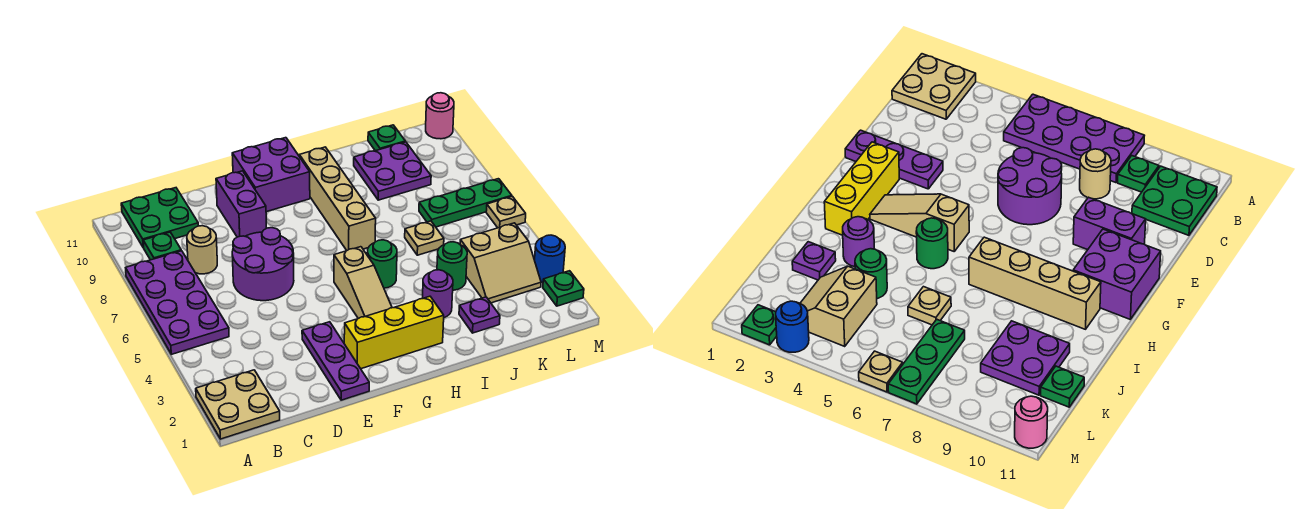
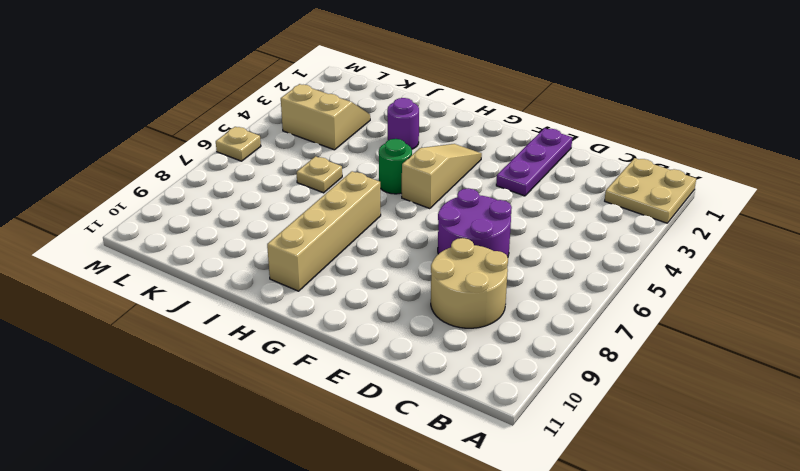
tan round brick C8:D9 level 1 -> tan round brick C8 level 1
none -> purple plate A5:B8 level 1
none -> green plate B9 level 1
none -> green plate B10:C11 level 1

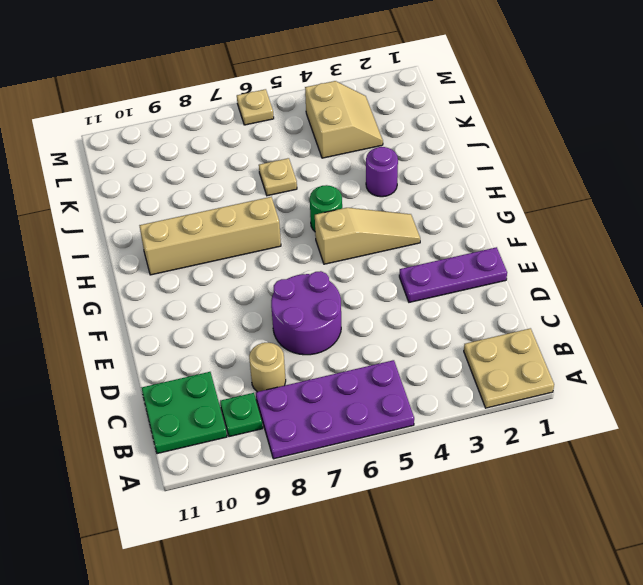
none -> purple brick E9:E10 level 1
none -> yellow brick F2:H2 level 1
none -> purple brick F10:G11 level 1

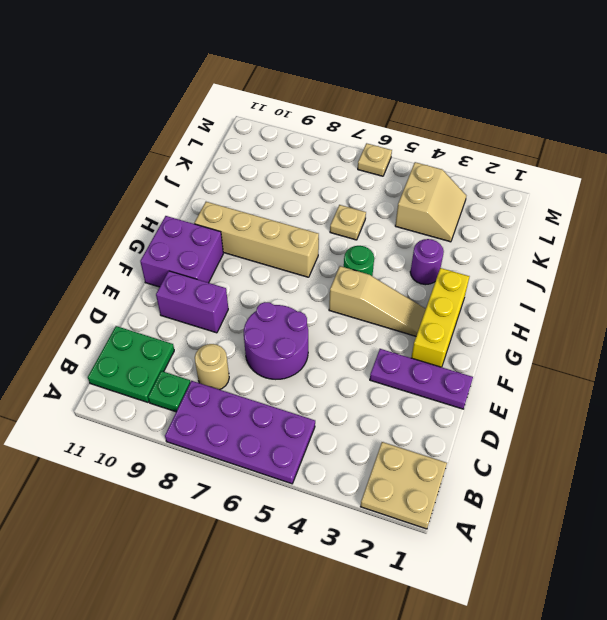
none -> purple plate J2 level 1
none -> green round brick J4 level 1
none -> purple plate J9:K10 level 1

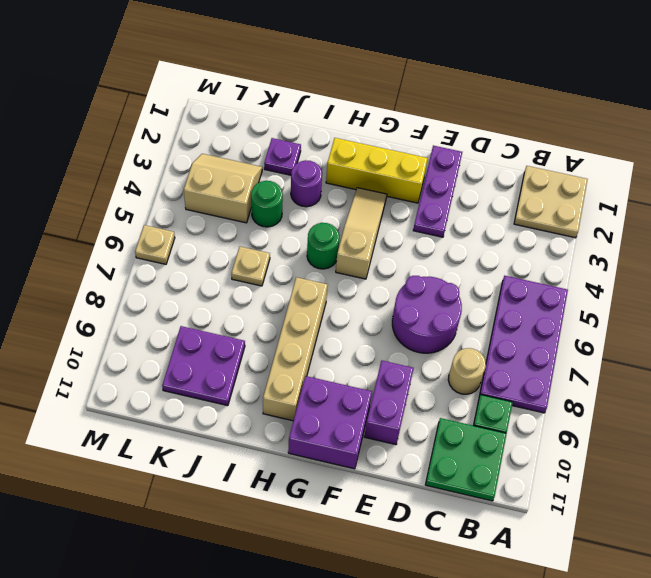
none -> green plate K7:M7 level 1
none -> green plate K11 level 1
none -> green plate M2 level 1

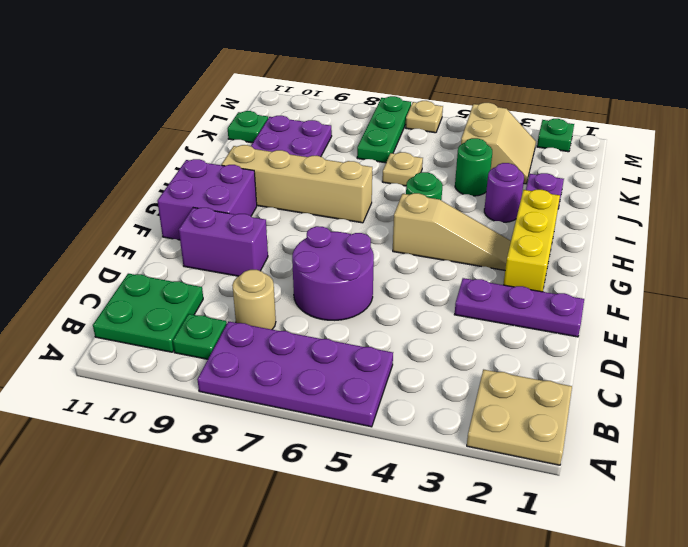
none -> blue round brick M3 level 1
none -> pink round brick M11 level 1

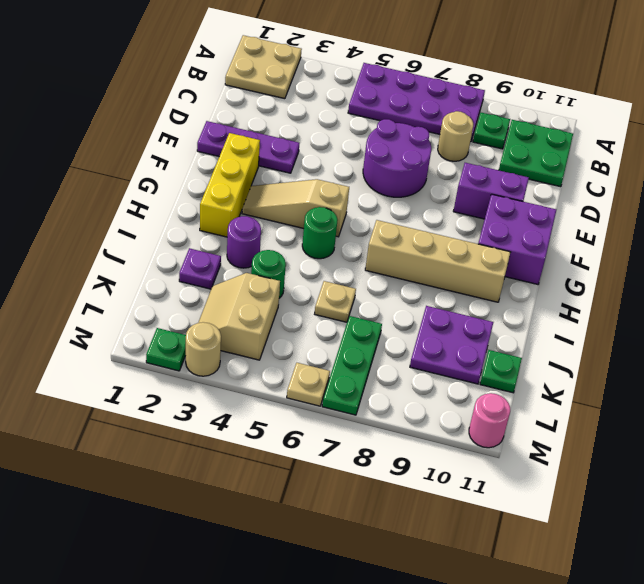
tan round brick M3 level 1 -> blue round brick M3 level 1

